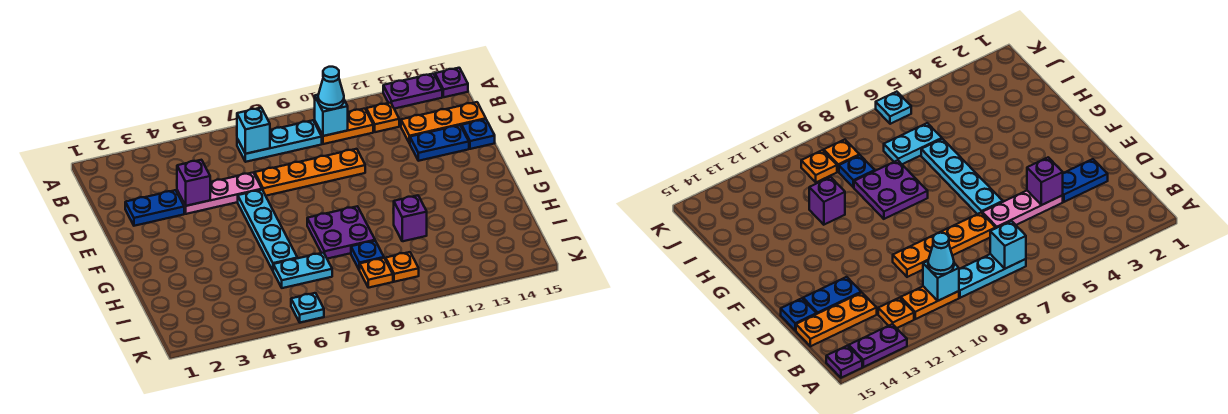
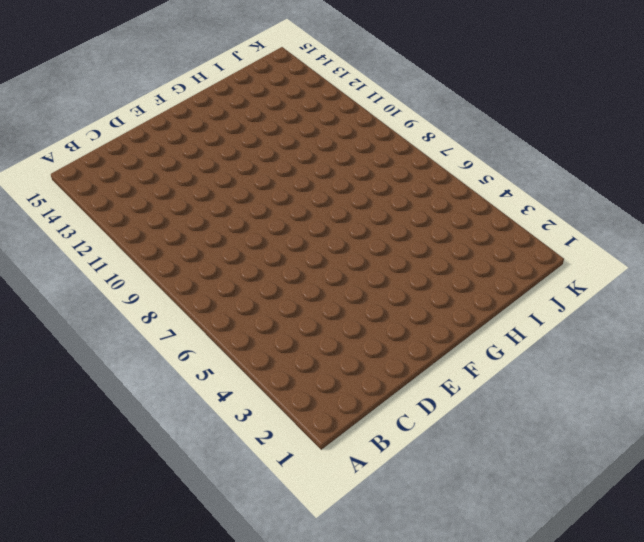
none -> purple plate A13:A14 level 1
none -> purple plate A15 level 1
none -> cyan plate B7:B9 level 1

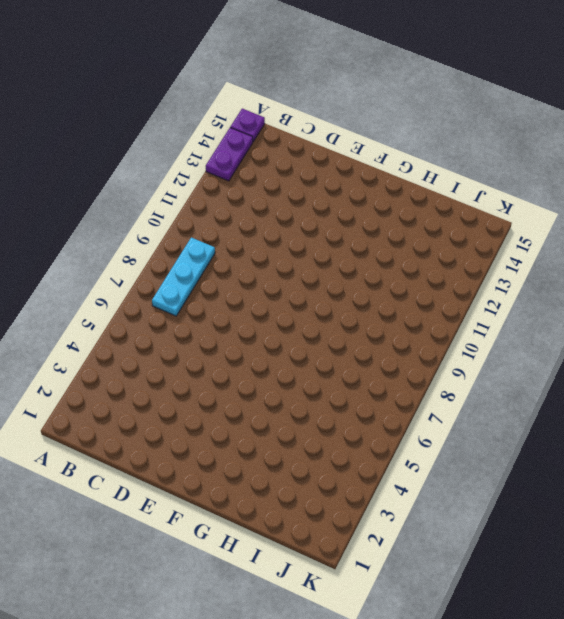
none -> orange plate B10:B11 level 1
none -> orange plate B12 level 1
none -> orange plate C13:C15 level 1

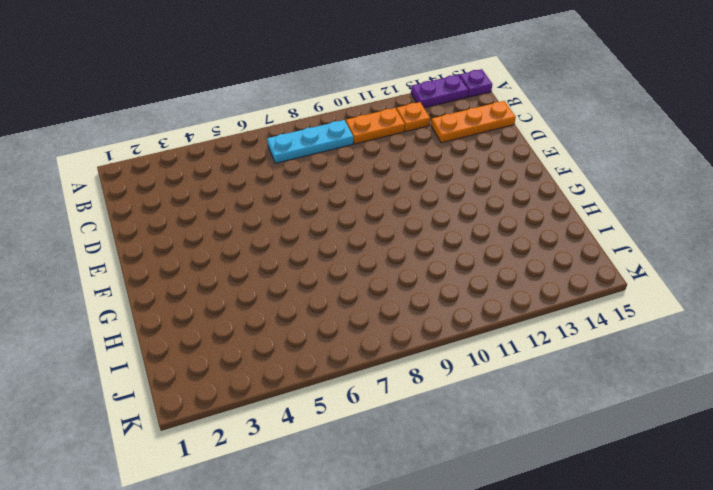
none -> blue plate D2:D3 level 1
none -> pink plate D4:D6 level 1
none -> orange plate D7:D10 level 1

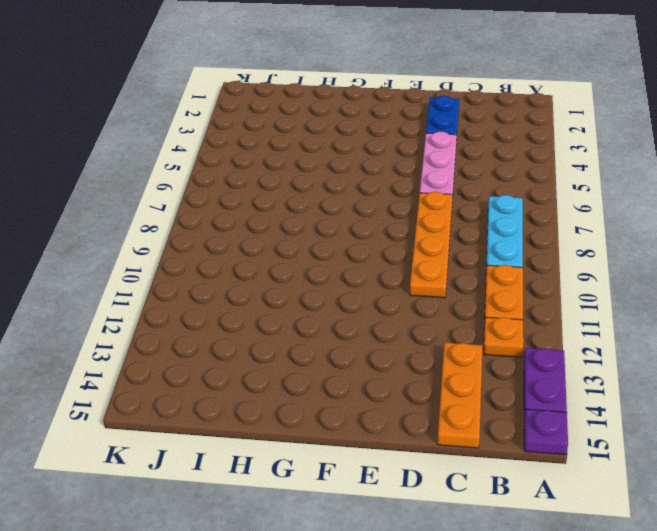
none -> blue plate D13:D14 level 1
none -> blue plate D15 level 1
none -> cyan plate E6:H6 level 1

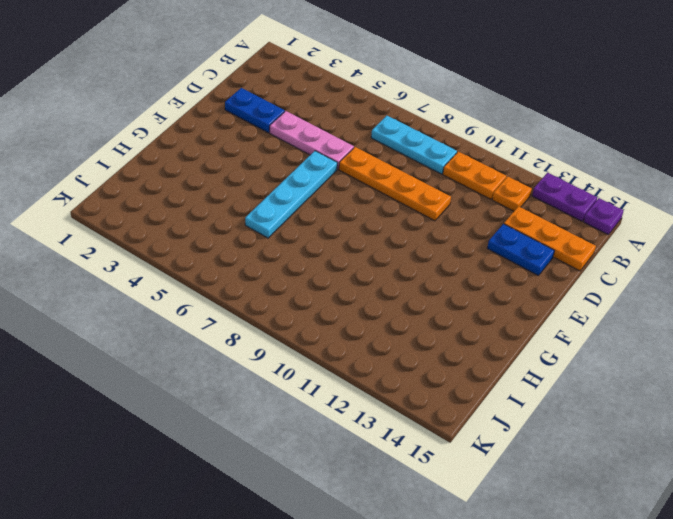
none -> blue plate D15 level 1
none -> purple plate G8:H9 level 1
none -> purple brick H11 level 1

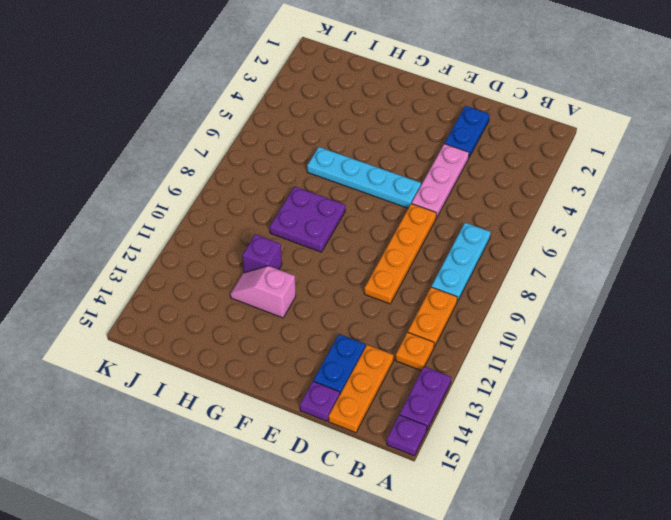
purple plate D15 level 1 -> blue plate D15 level 1
pink slope G12:H12 level 1 top G -> none
none -> cyan plate I6:I7 level 1
none -> blue plate I9 level 1
none -> orange plate J9 level 1

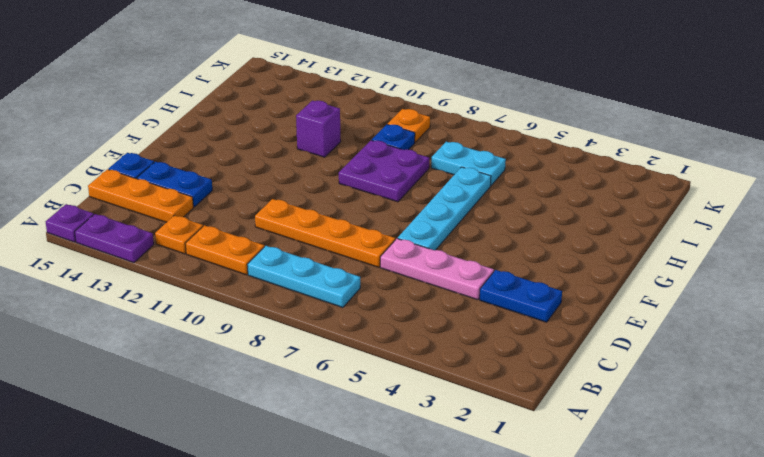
none -> orange plate J10 level 1
none -> cyan plate K6 level 1
none -> cyan brick B7 level 2

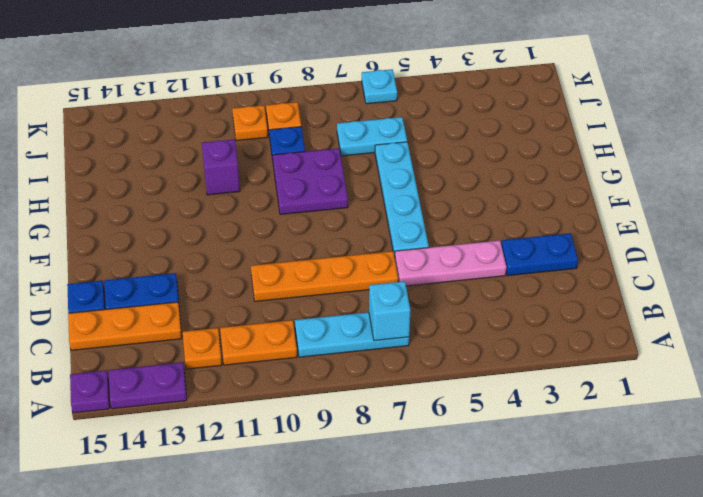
none -> cyan brick B10 level 2
none -> purple brick D4 level 2
none -> cyan cone B10 level 3

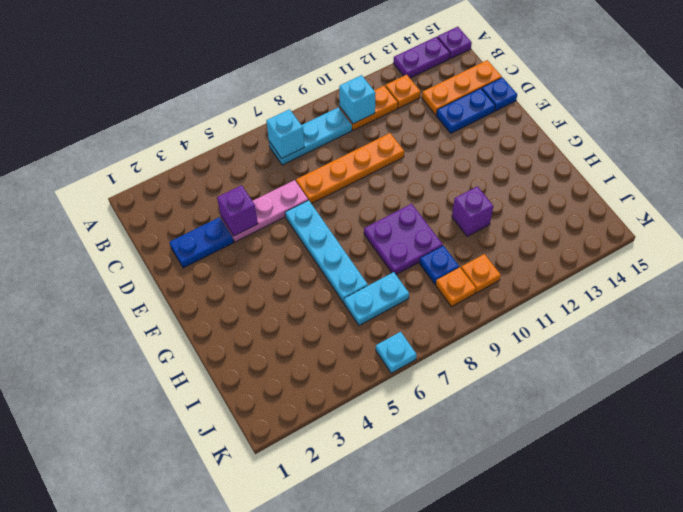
none -> cyan cone B10 level 3

